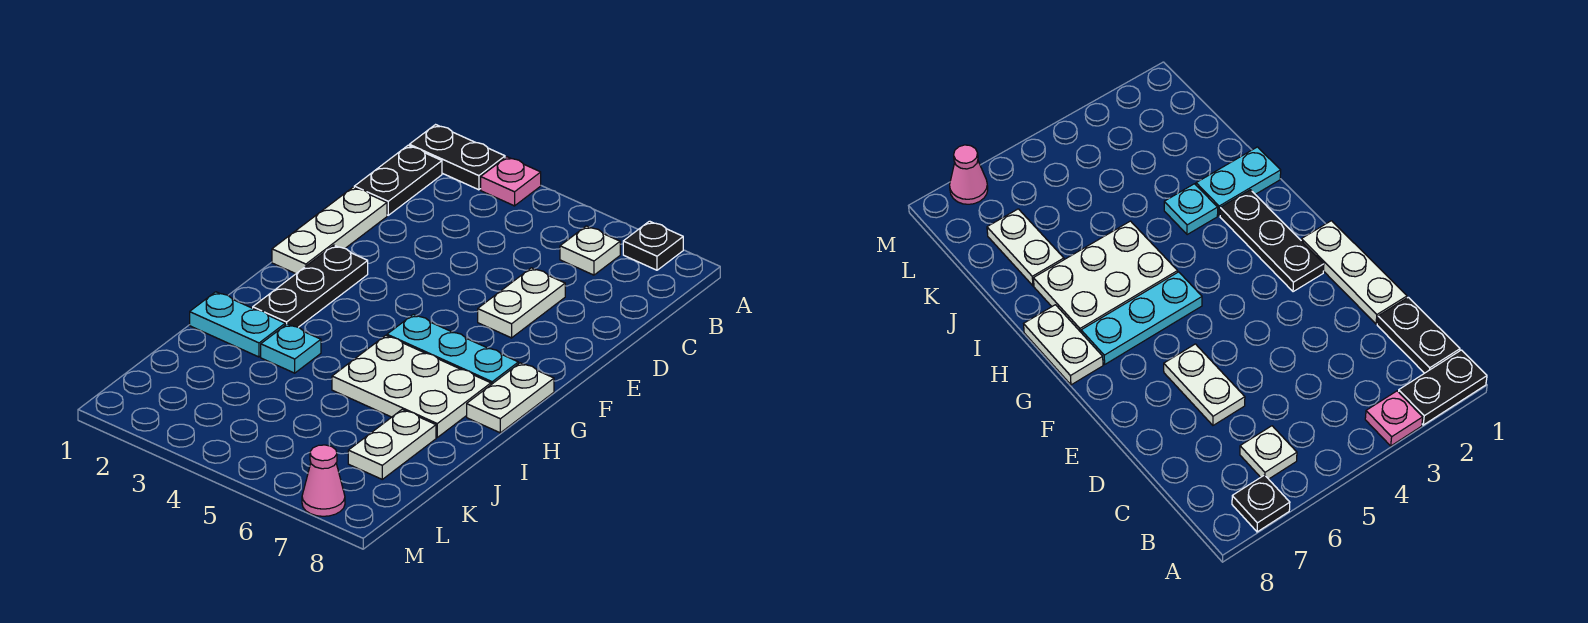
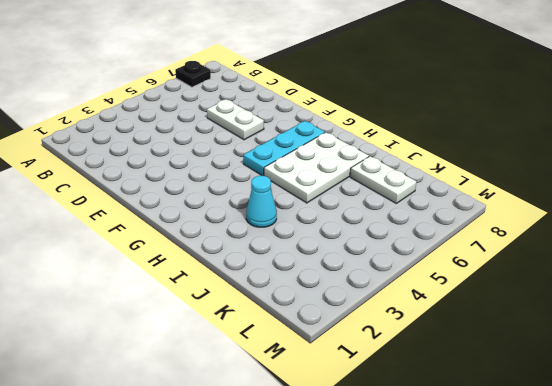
cyan cone I3 level 1 -> cyan plate I3 level 1
none -> black plate A1:A2 level 1
none -> pink plate A3 level 1
none -> black plate B1:C1 level 1

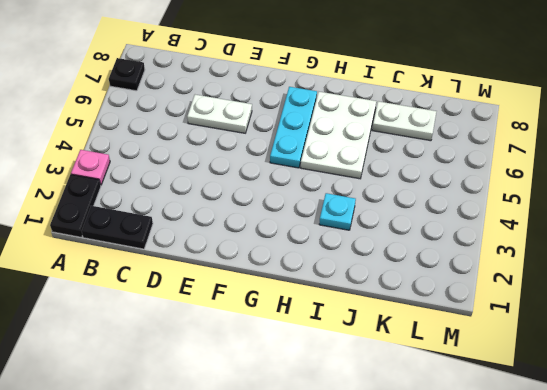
none -> white plate B6 level 1
none -> white plate D1:F1 level 1
none -> black plate F2:H2 level 1

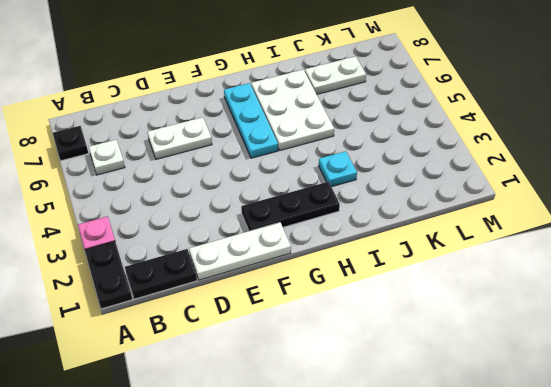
none -> white plate G8:H8 level 1
none -> cyan plate I1:I2 level 1
none -> pink cone M7 level 1

